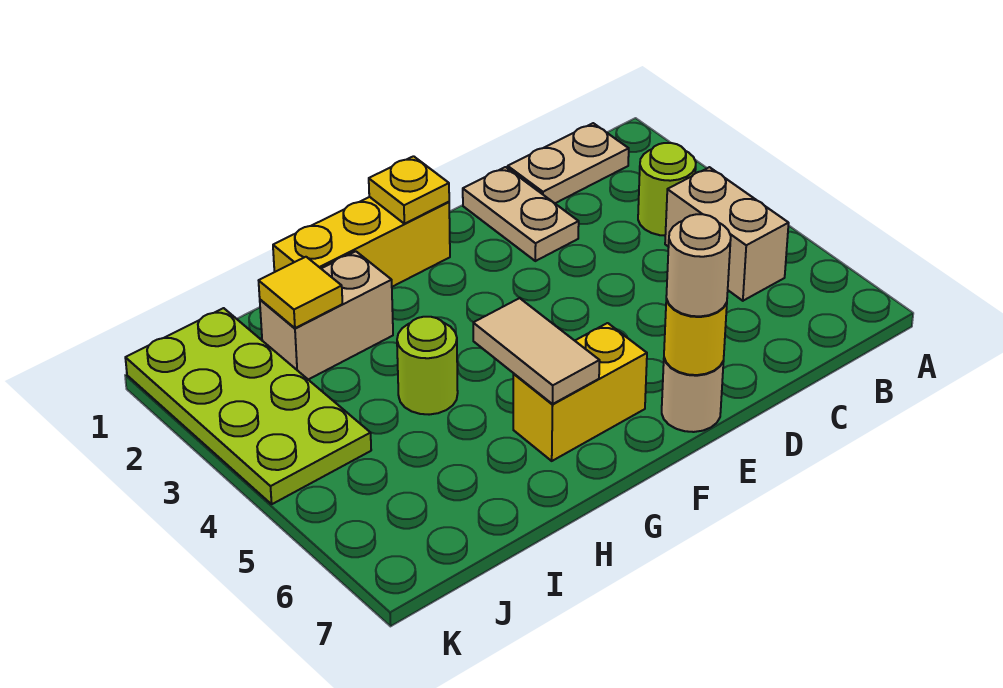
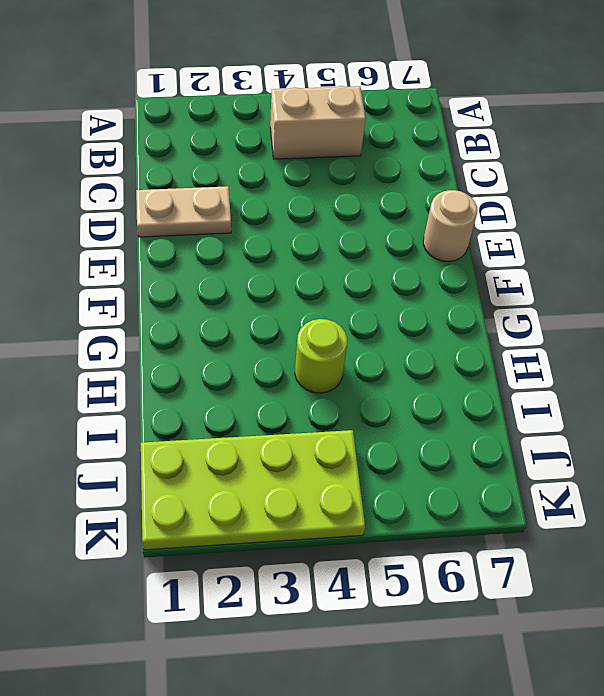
none -> tan plate B1:C1 level 1
none -> lime round brick B3 level 1
none -> yellow brick F1:H1 level 1

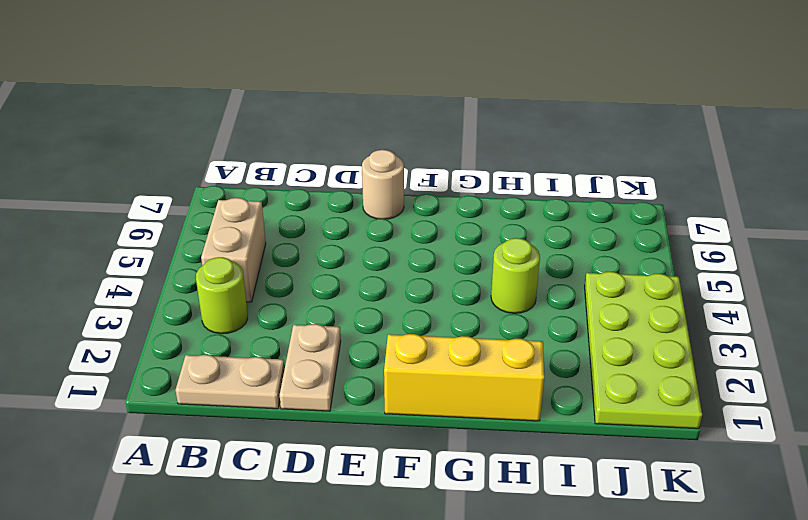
none -> yellow brick F6:G6 level 1
none -> tan brick H2:I2 level 1
none -> yellow round brick E7 level 2

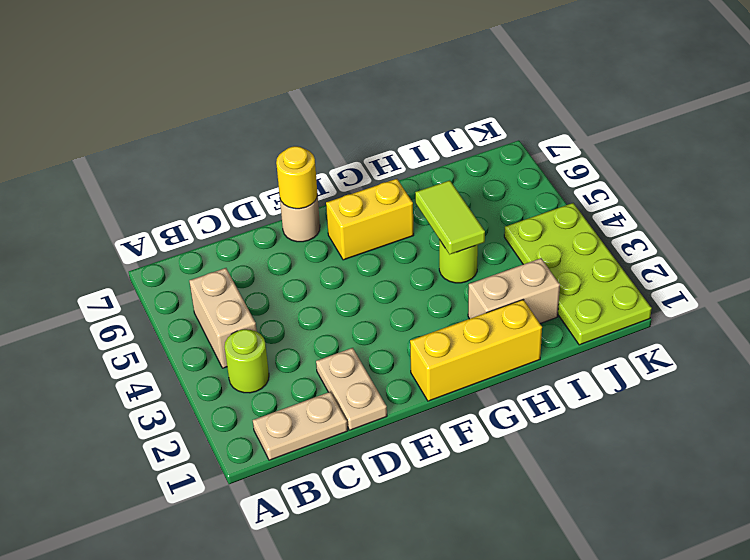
lime tile H4:H5 level 2 -> none
none -> yellow plate F1 level 2
none -> tan tile G5:G6 level 2
none -> yellow tile I2 level 2

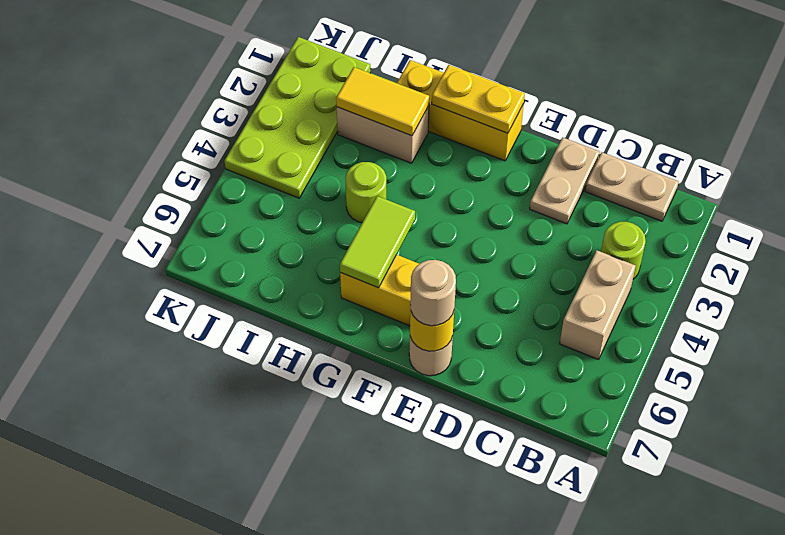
yellow plate F1:G1 level 2 -> yellow plate F1 level 2
lime tile G5:G6 level 2 -> tan tile G5:G6 level 2
yellow tile H2:I2 level 2 -> yellow tile I2 level 2

